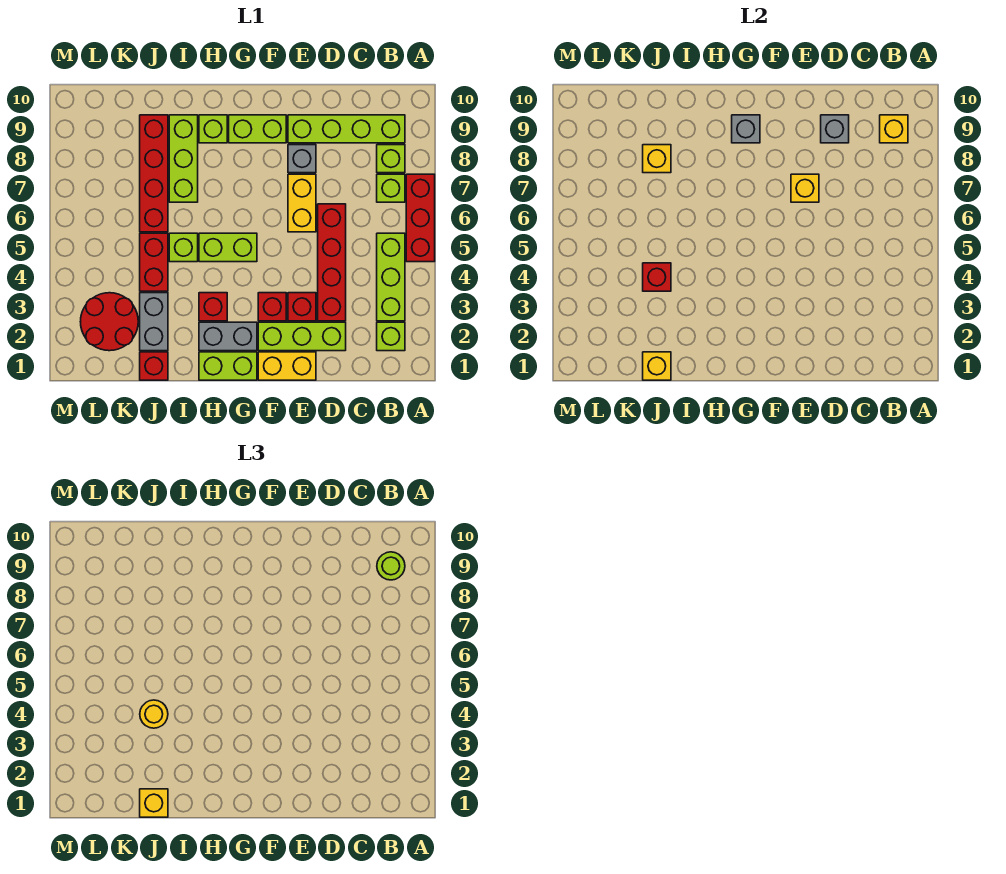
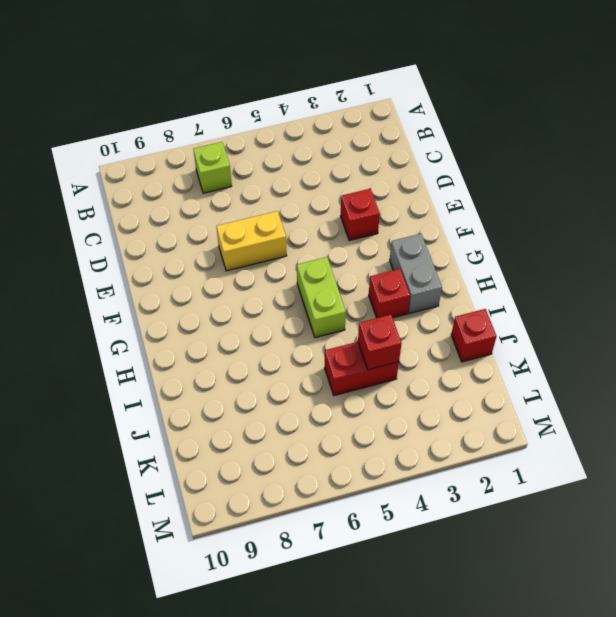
none -> red brick A5:A7 level 1
none -> lime brick B2 level 1
none -> lime brick B3:B5 level 1
none -> lime brick B8 level 1

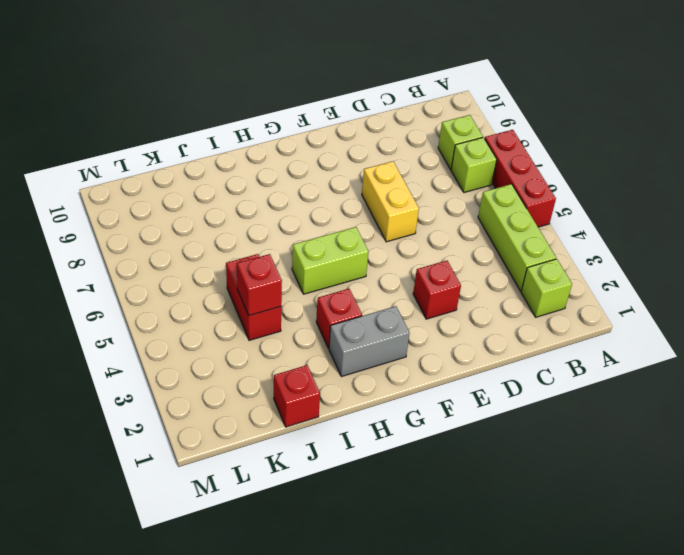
none -> lime brick B9:E9 level 1
none -> lime brick D2:F2 level 1
none -> red brick D3:D6 level 1
none -> yellow brick E1:F1 level 1

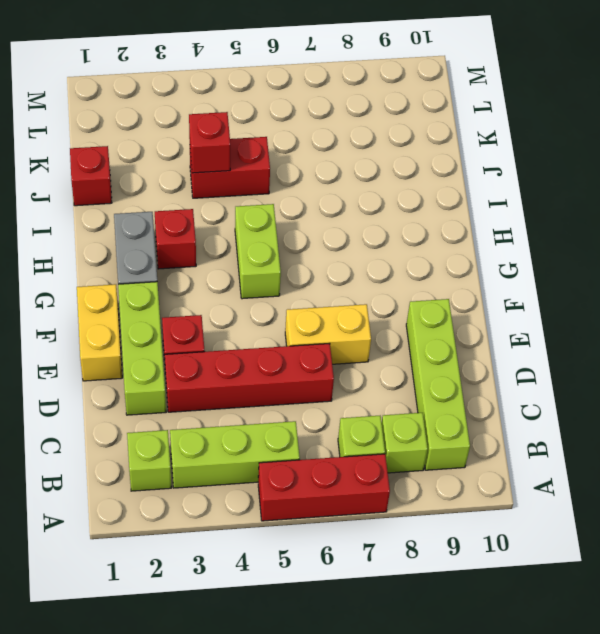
none -> grey brick E8 level 1
none -> red brick F3 level 1
none -> lime brick F9:G9 level 1
none -> lime brick G1:H1 level 1

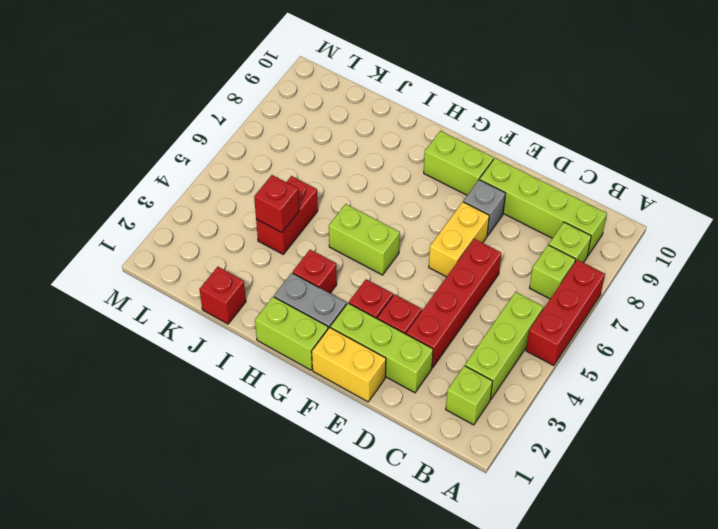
none -> lime brick H9 level 1
none -> lime brick I5 level 1
none -> lime brick I7:I9 level 1
none -> grey brick J2:J3 level 1

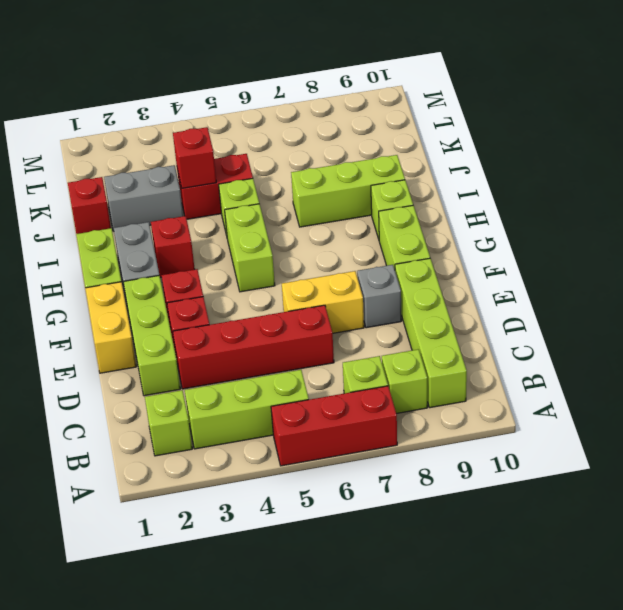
none -> red brick J6:J9 level 1
none -> red round brick K2:L3 level 1
none -> yellow brick B9 level 2
none -> grey brick D9 level 2

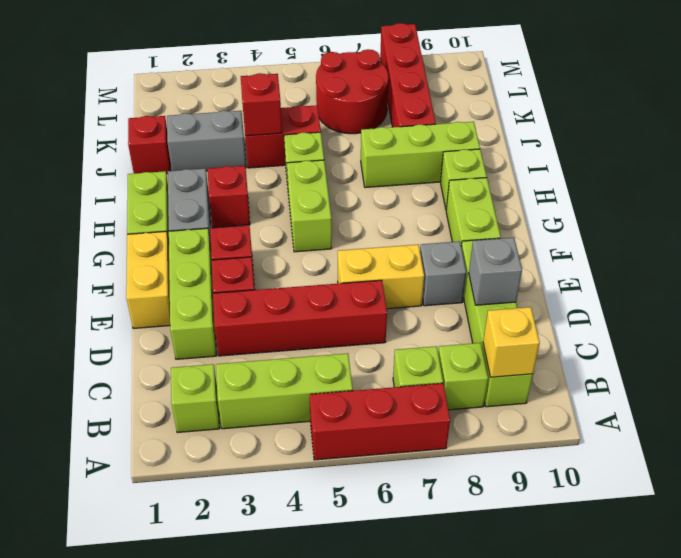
red brick J8:M8 level 1 -> red brick J6:J9 level 1
red round brick K6:L7 level 1 -> red round brick K2:L3 level 1
none -> yellow brick E7 level 2
none -> grey brick G9 level 2
none -> yellow brick J1 level 2
none -> yellow brick J8 level 2

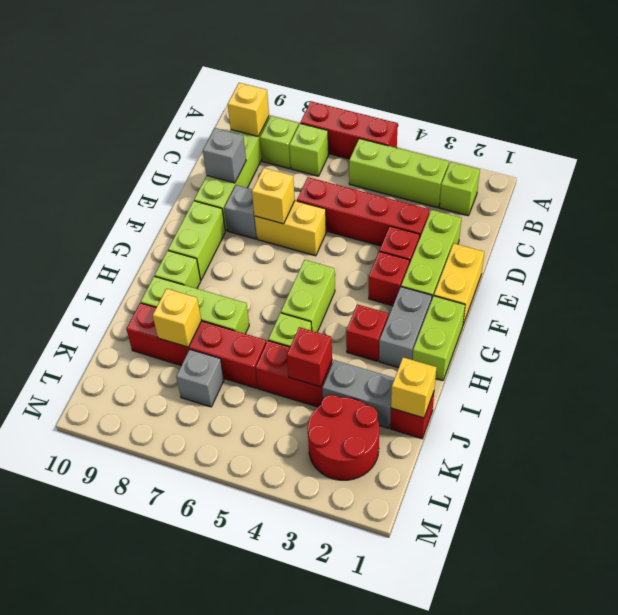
grey brick K7 level 1 -> grey brick G9 level 2
none -> lime round brick B9 level 3
none -> yellow brick J1 level 3
none -> yellow round brick J4 level 3

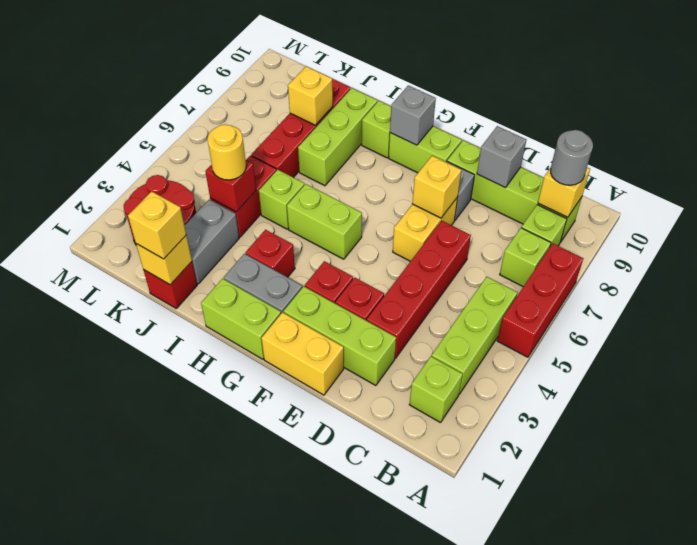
grey round brick B9 level 3 -> lime round brick B9 level 3

